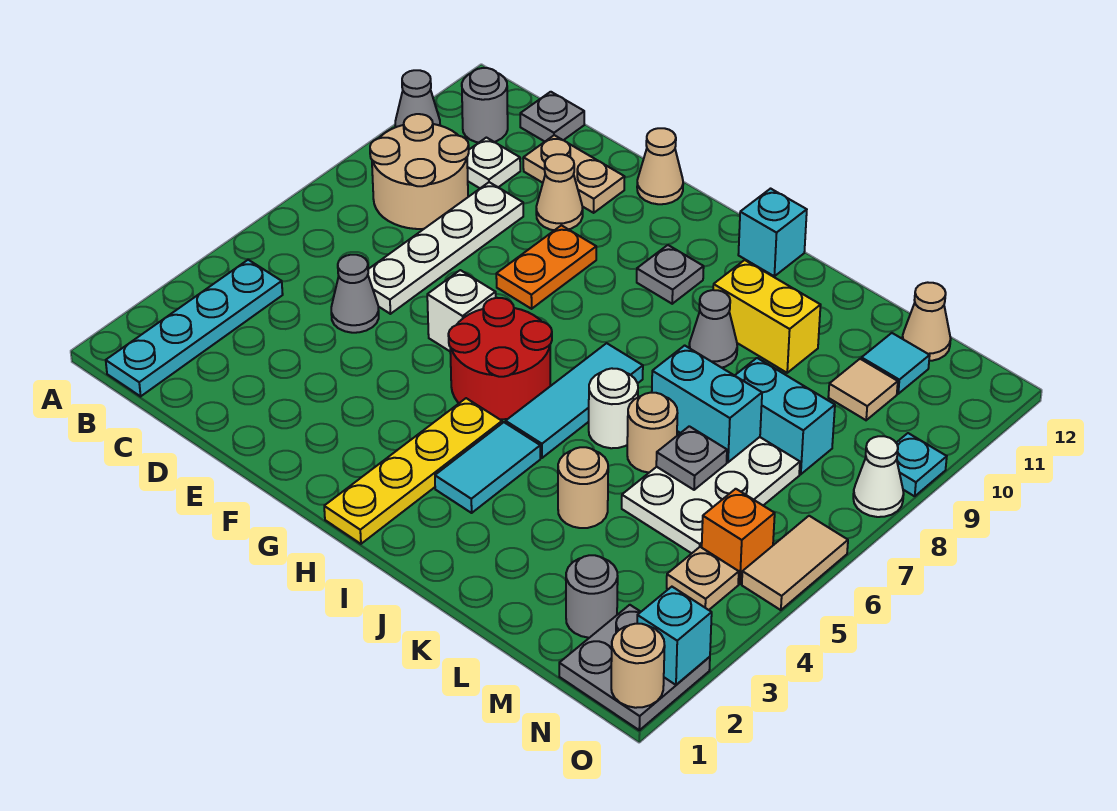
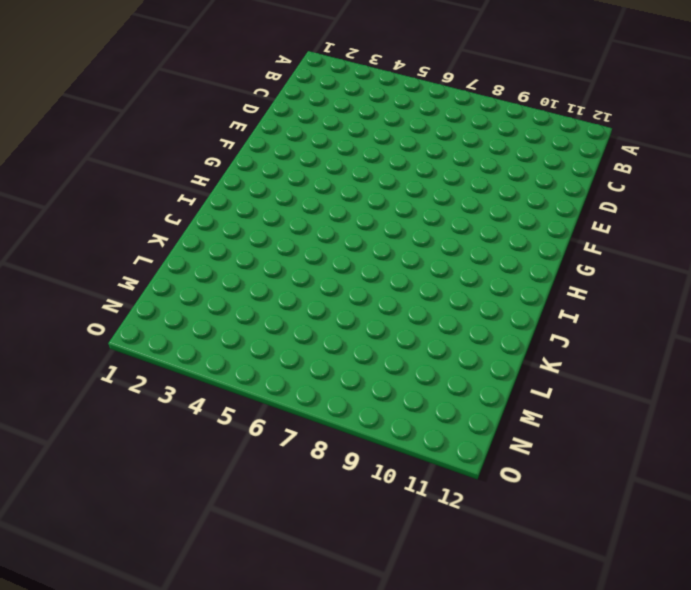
none -> grey cone A10 level 1
none -> cyan plate B1:B4 level 1
none -> tan round brick B8:C9 level 1
none -> grey round brick B11 level 1

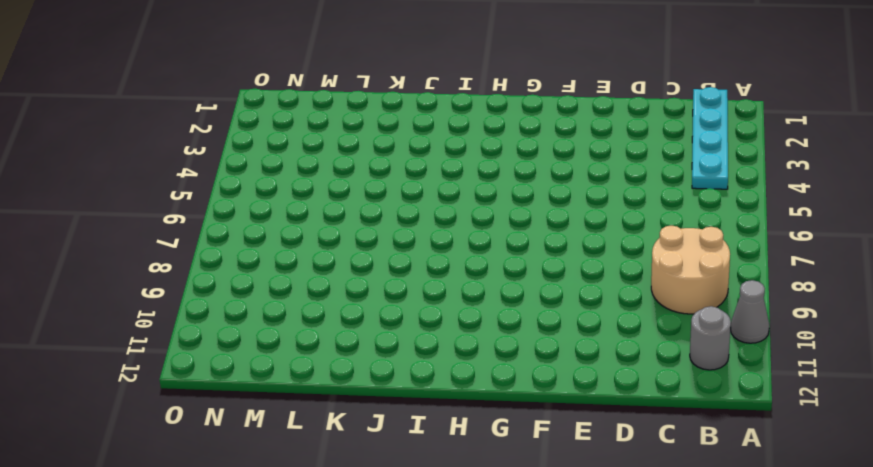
none -> white plate C10 level 1
none -> grey plate C12 level 1
none -> grey cone D5 level 1
none -> white plate D6:D9 level 1

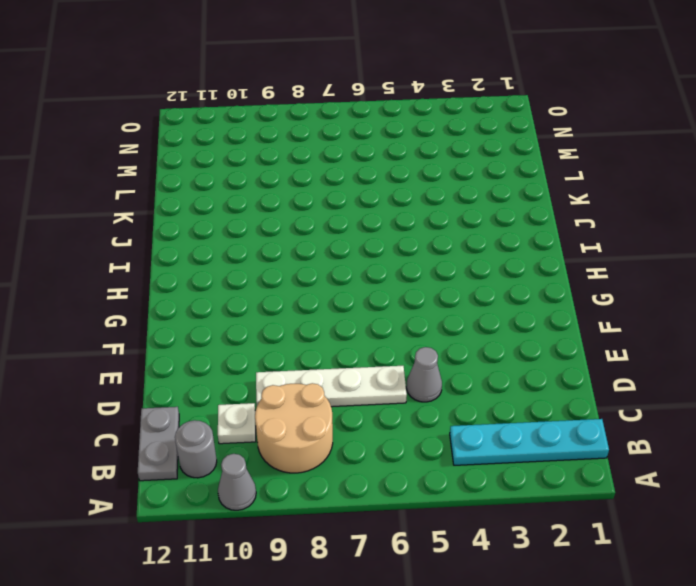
grey plate B12:C12 level 1 -> grey plate C12 level 1
none -> tan plate D11:E11 level 1
none -> tan cone E10 level 1
none -> white brick F6 level 1
none -> orange plate F8:F9 level 1

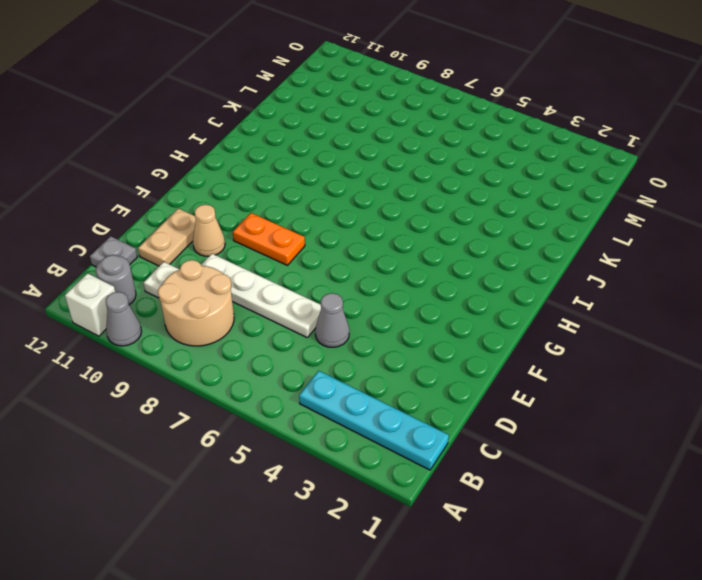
white brick A11 level 1 -> white brick F6 level 1
none -> tan cone F12 level 1
none -> red round brick G5:H6 level 1
none -> yellow plate H1:H4 level 1
none -> grey plate H10 level 1

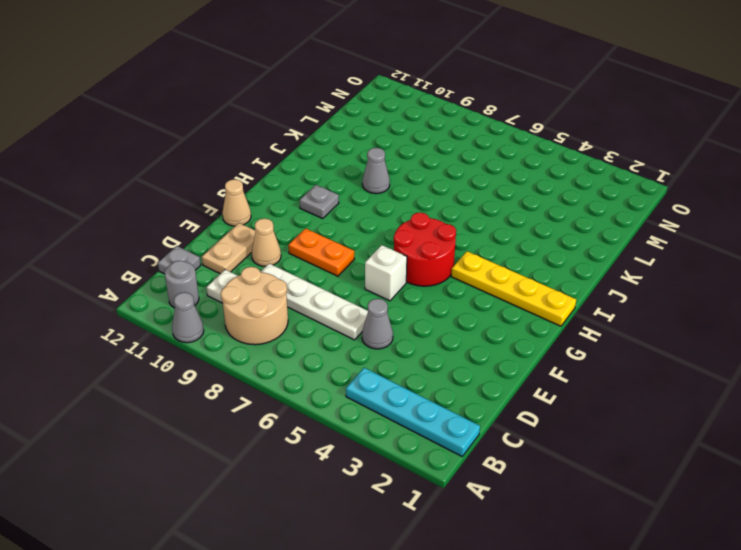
none -> cyan tile I3:I4 level 1
none -> cyan tile I5:I7 level 1
none -> cyan brick I12 level 1
none -> white round brick J6 level 1

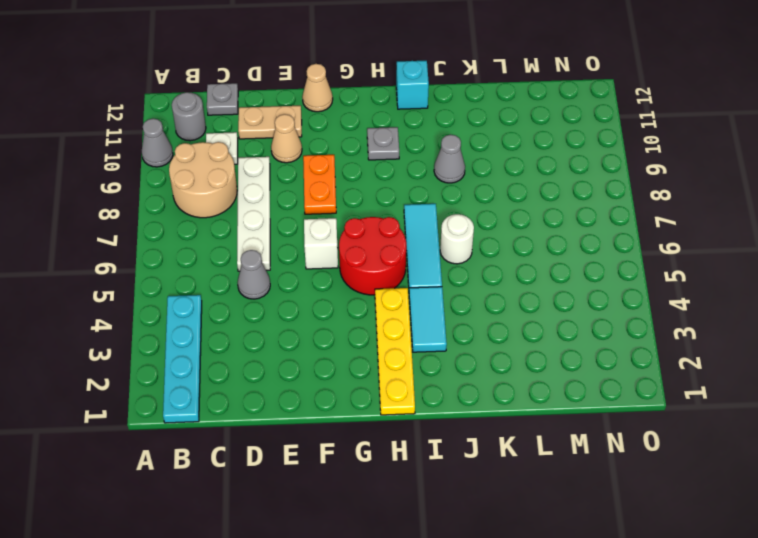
none -> yellow brick J10:K10 level 1
none -> tan round brick K4 level 1
none -> tan round brick K6 level 1
none -> white plate L5:M7 level 1

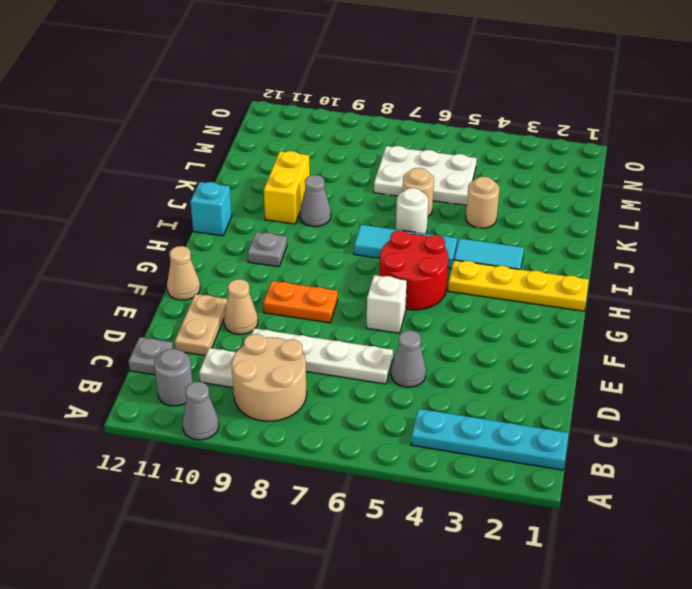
none -> cyan brick L8:M8 level 1
none -> grey round brick M2 level 1
none -> tan tile M10 level 1
none -> cyan tile M11 level 1

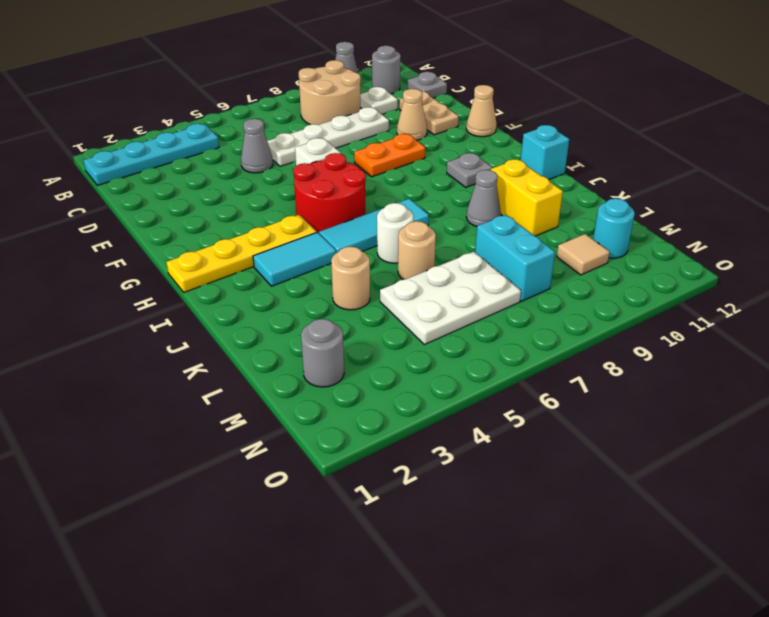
cyan round brick M11 level 1 -> cyan tile M11 level 1
none -> tan cone M12 level 1
none -> grey plate N1:O2 level 1
none -> tan plate N4 level 1
none -> orange brick N5 level 1

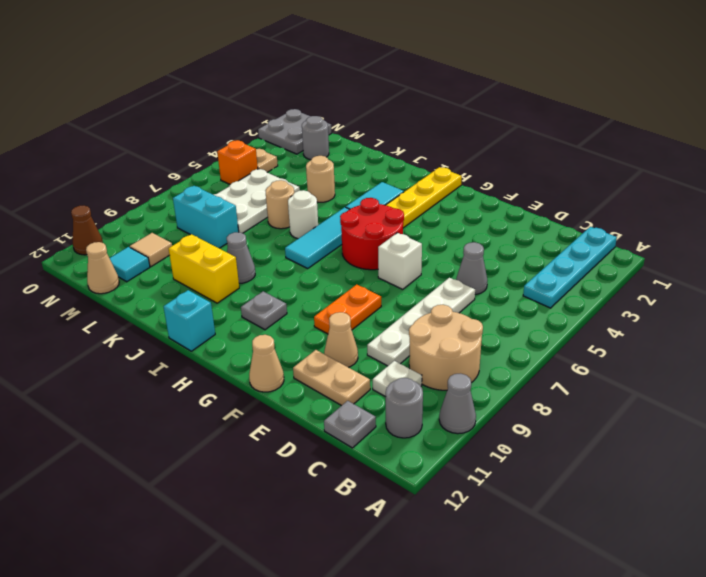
brown cone O11 level 1 -> none
none -> tan tile O5:O6 level 1
none -> white cone O8 level 1
none -> cyan plate O9 level 1
none -> cyan brick K7:L7 level 2

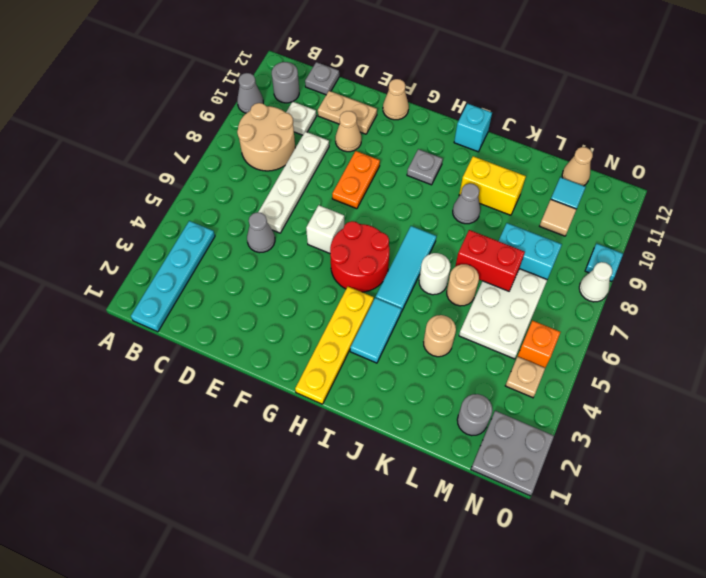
red brick K7:L7 level 2 -> cyan brick K7:L7 level 2
none -> tan tile O5:O6 level 1
none -> grey plate L6 level 2
none -> tan round brick O1 level 2
none -> cyan brick O2 level 2

